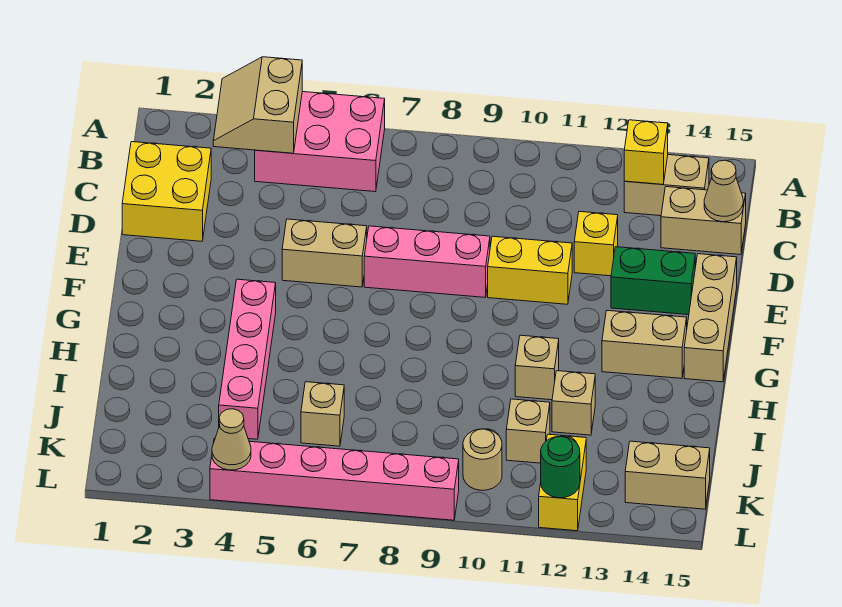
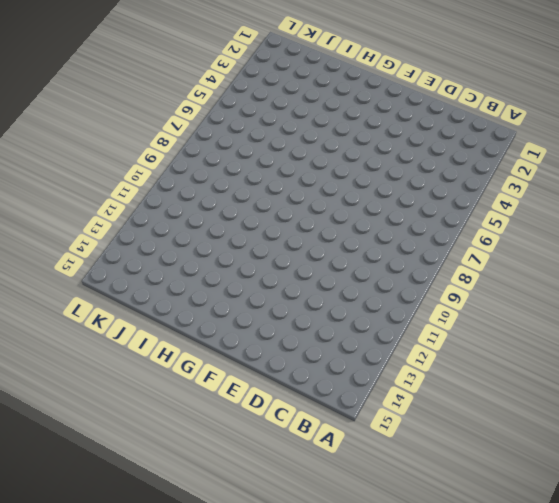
none -> pink brick A4:B6 level 1
none -> tan brick B13:B14 level 1
none -> yellow brick C1:D2 level 1

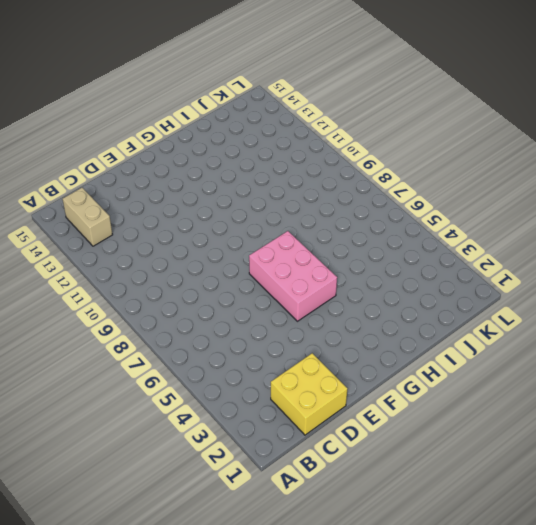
pink brick F5:G7 level 1 -> pink brick A4:B6 level 1
none -> tan brick C14:C15 level 1
none -> yellow brick D12 level 1
none -> tan brick E5:E6 level 1

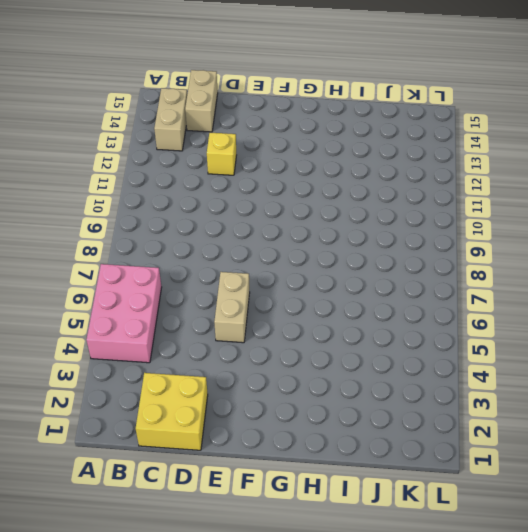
none -> pink brick E7:E9 level 1
none -> yellow brick E10:E11 level 1
none -> green brick E13:E14 level 1

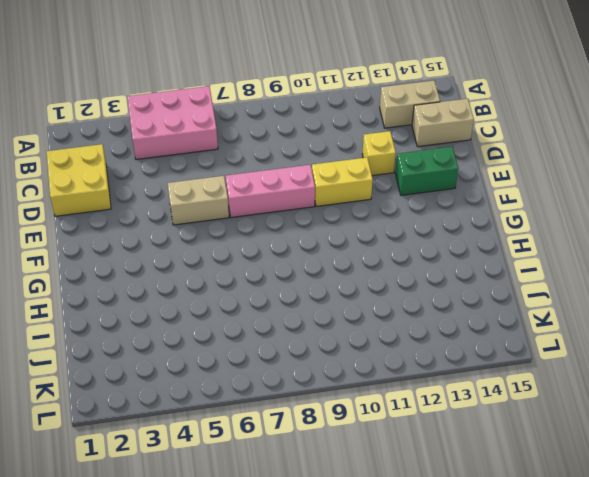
none -> tan brick E15:G15 level 1
none -> pink brick G4:J4 level 1
none -> tan brick G13:G14 level 1

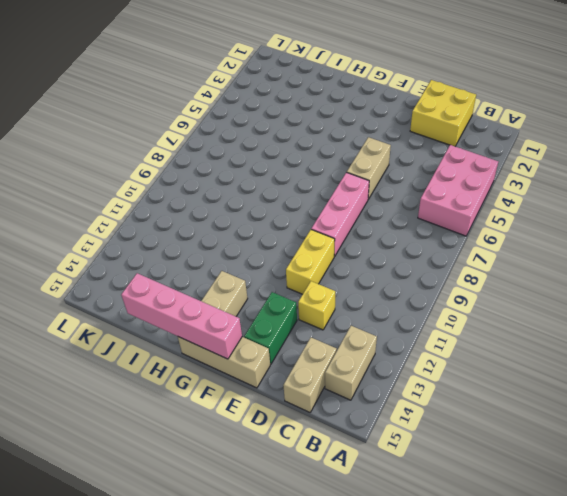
pink brick F15:I15 level 2 -> pink brick G4:J4 level 1
none -> tan brick H11 level 1
none -> tan brick I12 level 1
none -> tan brick J6 level 1

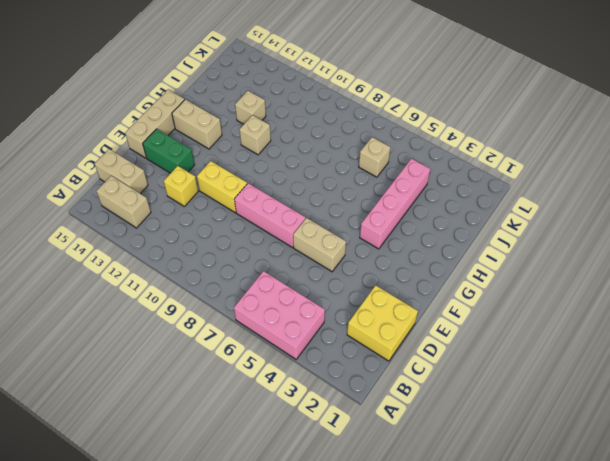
none -> tan brick J11 level 1
none -> tan round brick K10 level 1
none -> yellow brick K12:L12 level 1

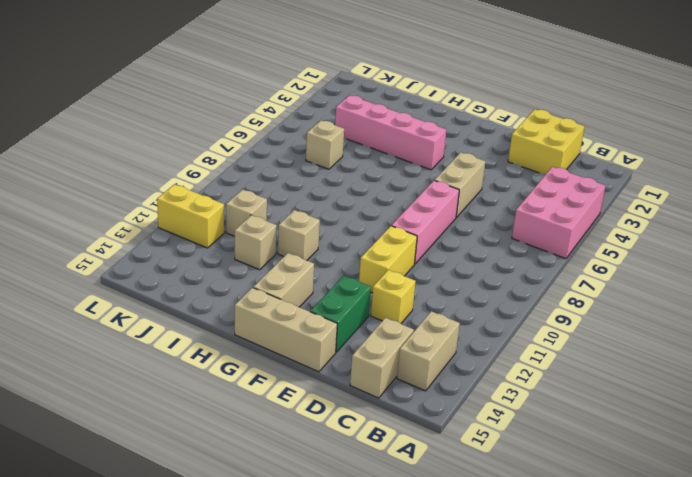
none -> tan round brick K10 level 1
none -> tan brick K14:K15 level 1
none -> pink brick L4:L9 level 1

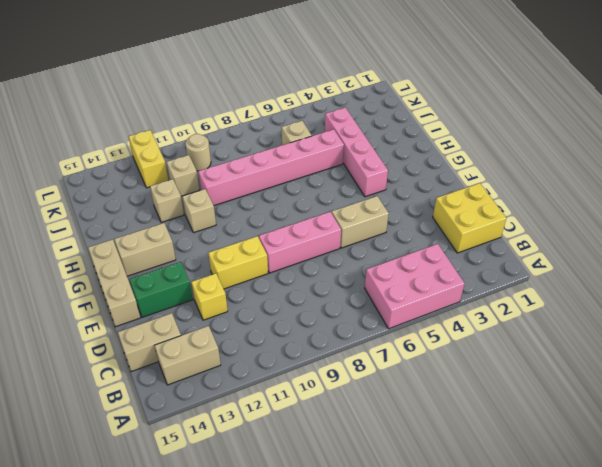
pink brick I5:I10 level 1 -> pink brick L4:L9 level 1
none -> tan brick K14:K15 level 1
none -> tan slope A3:B4 level 2 top 4
none -> yellow brick B13 level 2

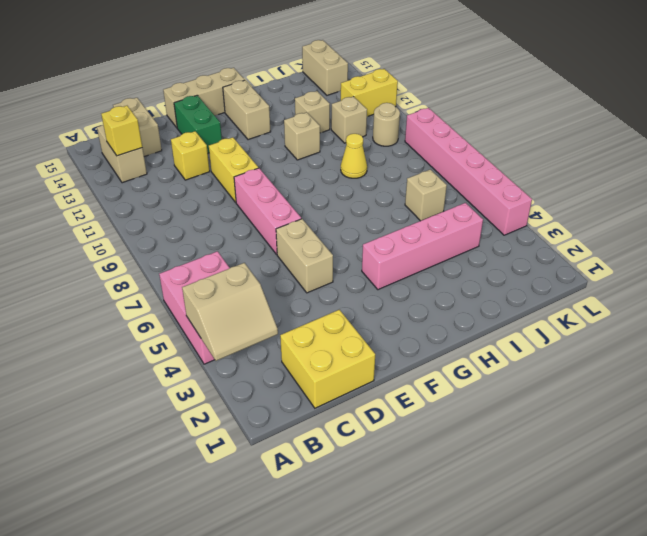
yellow cone I9 level 1 -> none
none -> tan cone C15 level 2
none -> tan cone L4 level 2
none -> green round brick L12 level 2

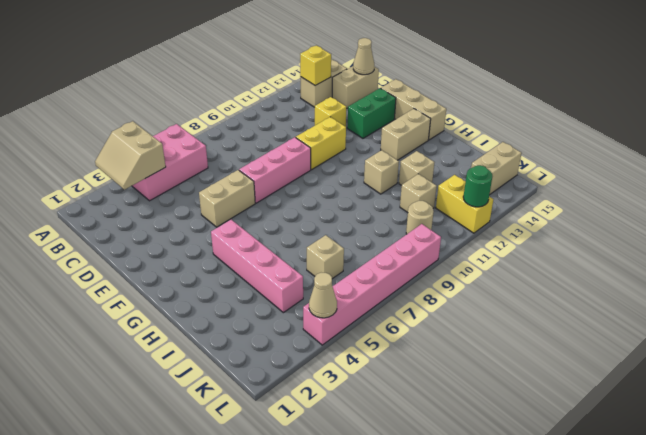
none -> yellow brick C1:D2 level 1

